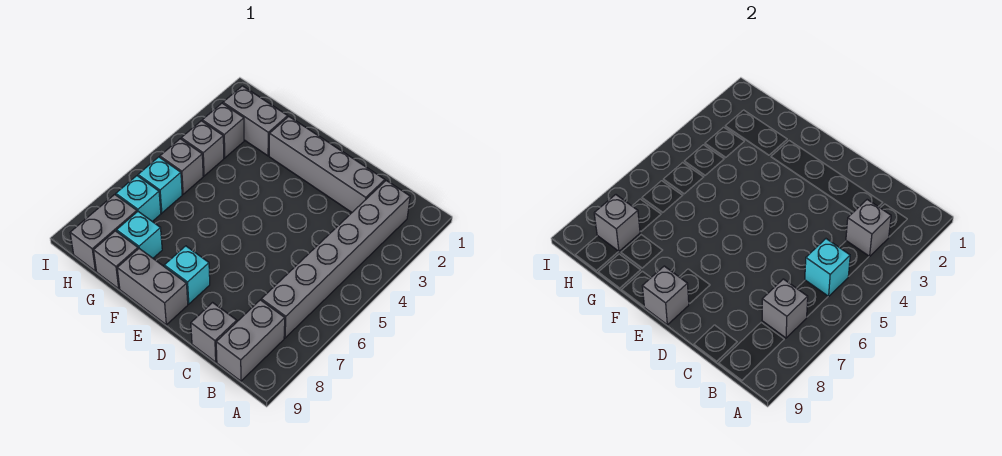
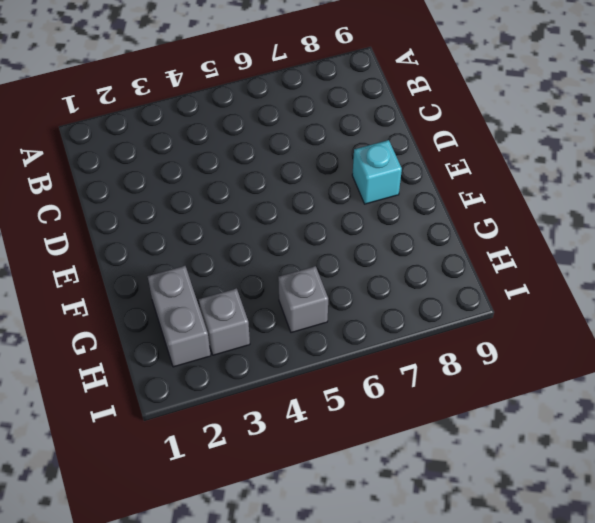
none -> grey brick B2:B7 level 1
none -> grey brick B8:B9 level 1
none -> grey brick C2:F2 level 1

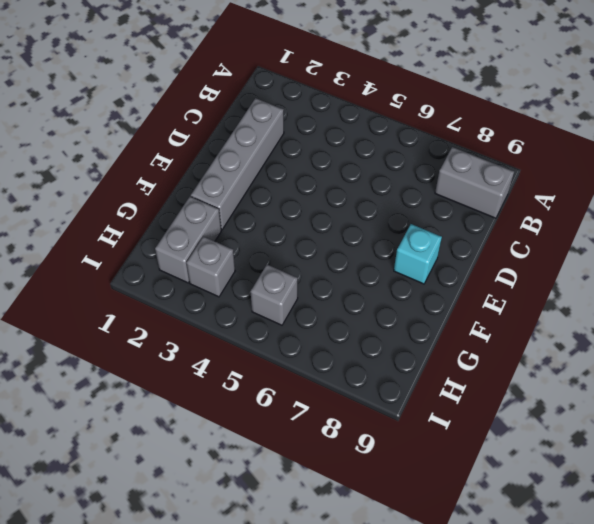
none -> grey brick B2:B7 level 1
none -> grey brick C9 level 1
none -> grey brick E9:F9 level 1

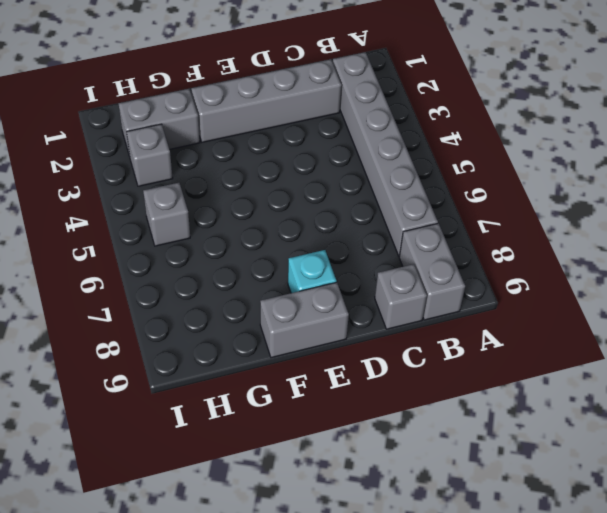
none -> cyan brick G8 level 1
none -> grey brick G9 level 1
none -> grey brick H4 level 1

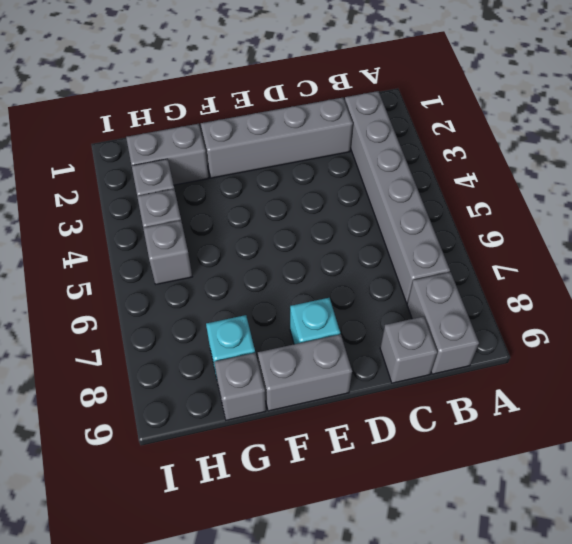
none -> cyan brick H6 level 1
none -> cyan brick H7 level 1
none -> grey brick H8:H9 level 1

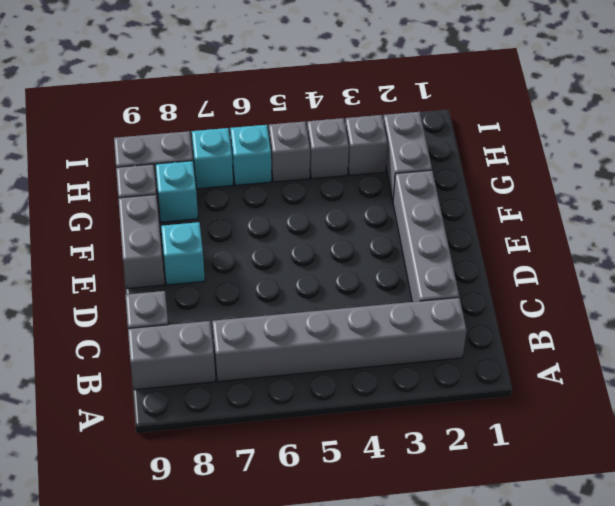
none -> grey brick B3 level 2
none -> cyan brick B5 level 2
none -> grey brick B7 level 2

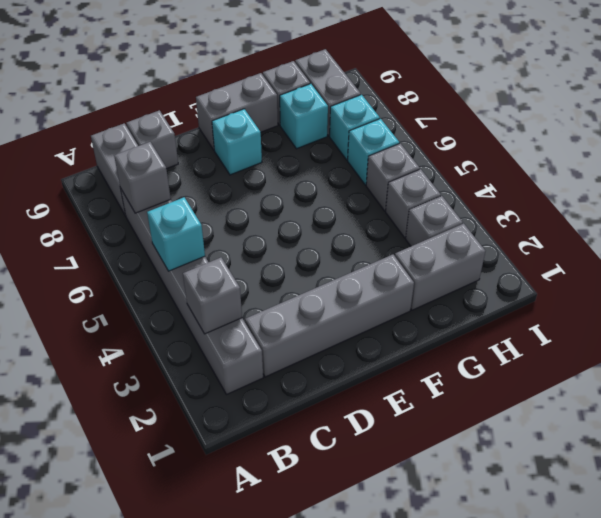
none -> grey brick E9 level 2
none -> grey brick H8 level 2

